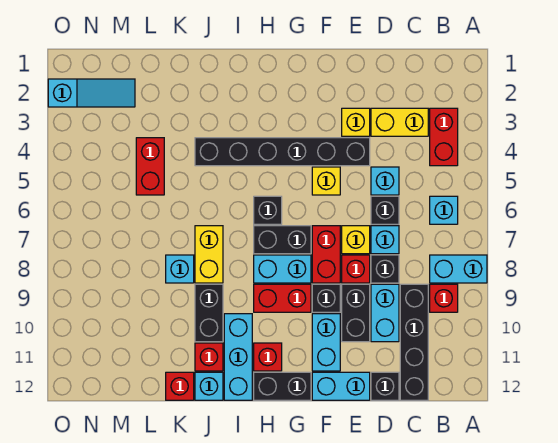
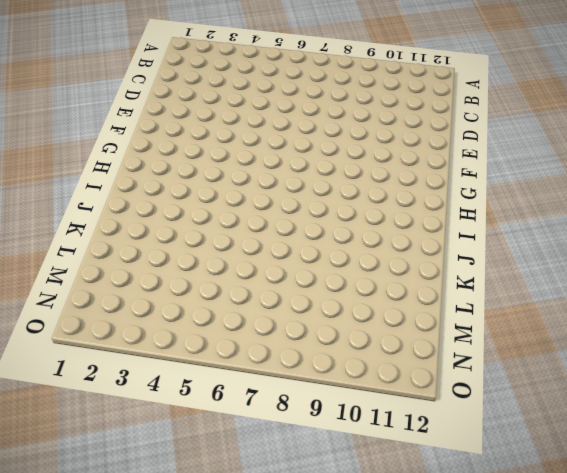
none -> cyan brick A8:B8 level 1
none -> red brick B3:B4 level 1
none -> cyan brick B6 level 1
none -> red brick B9 level 1

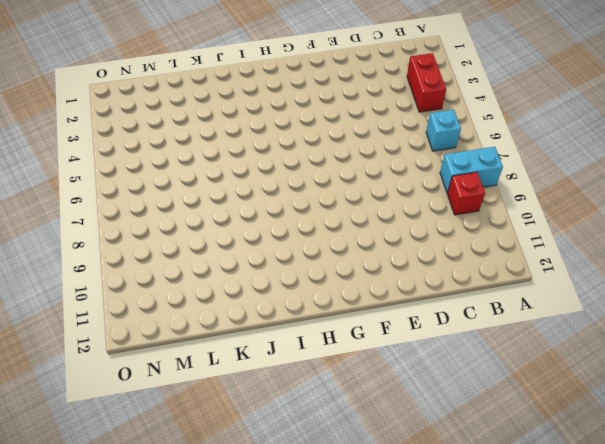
none -> yellow brick C3:D3 level 1
none -> black brick C9:C12 level 1
none -> cyan brick D5 level 1
none -> black brick D6 level 1

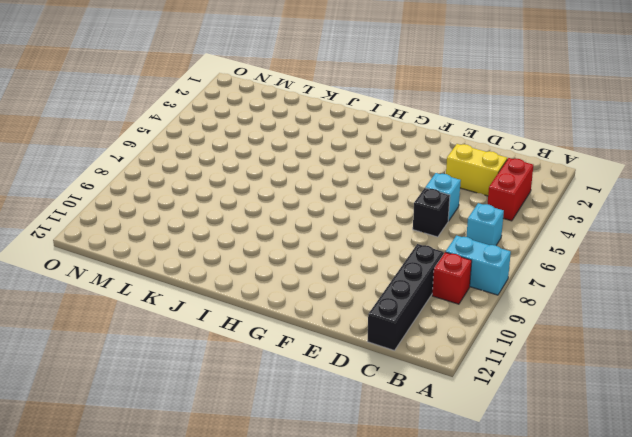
none -> cyan brick D7 level 1
none -> black brick D8 level 1
none -> cyan brick D9:D10 level 1
none -> black brick D12 level 1

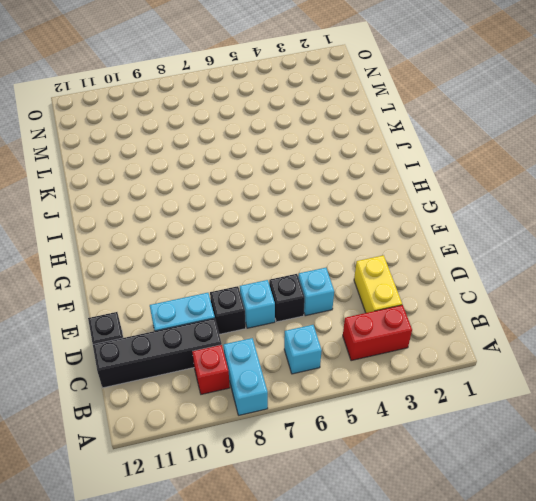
none -> yellow brick E3 level 1
none -> black brick E4:J4 level 1
none -> yellow brick E7 level 1
none -> red brick E8 level 1

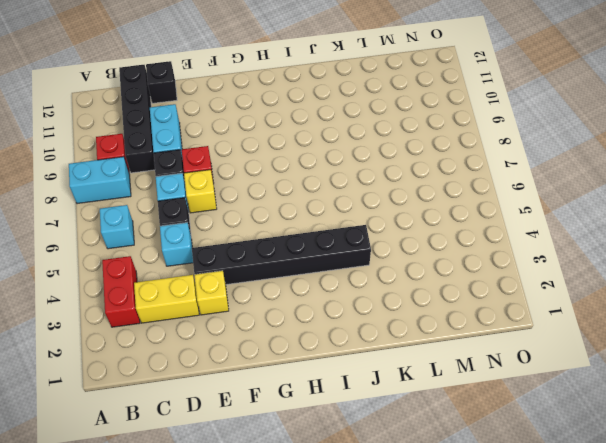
none -> black brick E9:E10 level 1
none -> cyan brick E12:F12 level 1
none -> yellow brick F5 level 1
none -> red brick F7:F8 level 1

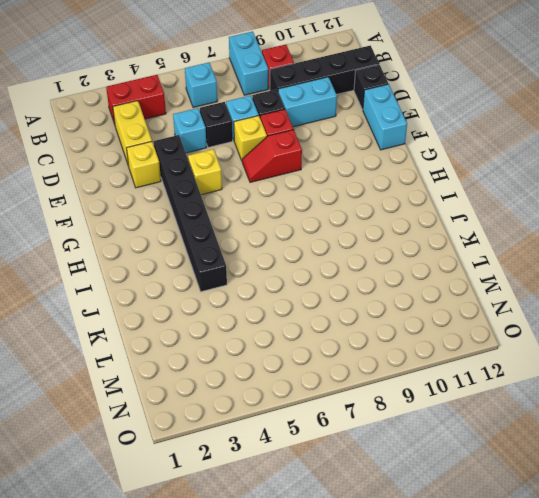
red slope F7:F8 level 1 top 8 -> red brick F7:F8 level 1
none -> black brick E9:E10 level 1
none -> black brick F9 level 1
none -> cyan brick F10:F11 level 1
none -> black brick G7:H7 level 1

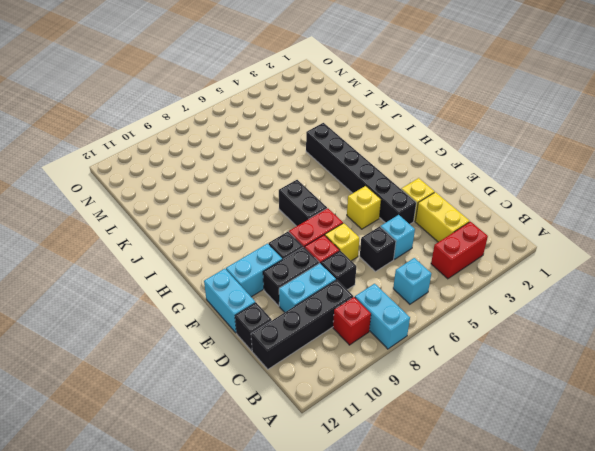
none -> cyan brick D7 level 1
none -> cyan brick G8:H8 level 1
none -> red brick G9:H9 level 1
none -> black brick G12:H12 level 1

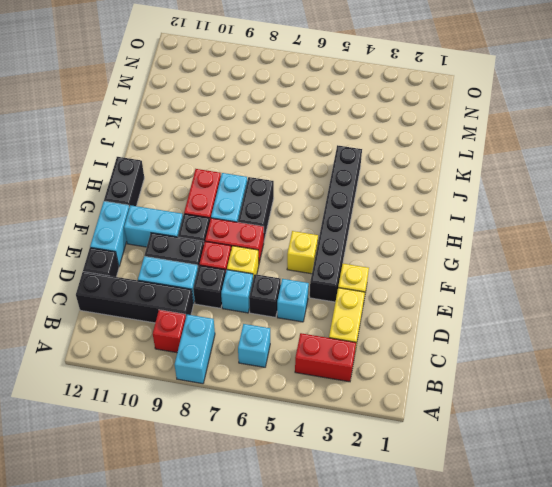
none -> black brick H6 level 1
none -> red brick H11 level 1
none -> cyan brick I10:I12 level 1
none -> yellow brick J7:J8 level 1

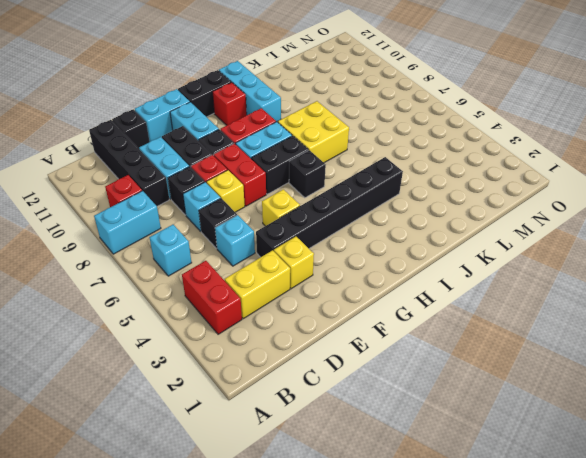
yellow brick I7:J8 level 1 -> yellow brick J7:J8 level 1
none -> black brick J9:J10 level 1
none -> red brick J11 level 1
none -> cyan brick J12 level 1
none -> cyan brick K8 level 1

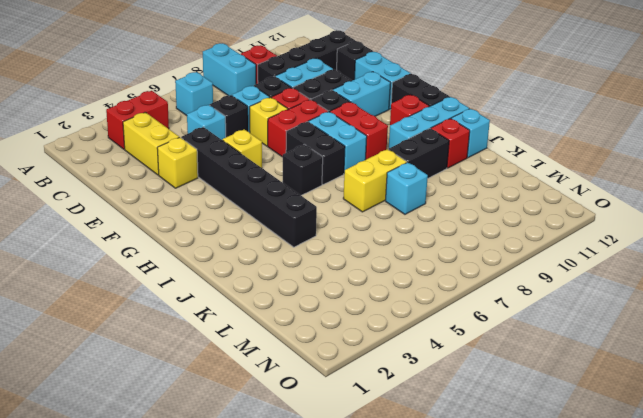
none -> red brick K12 level 1
none -> red brick L4:L5 level 1
none -> cyan slope M2:O2 level 1 top O

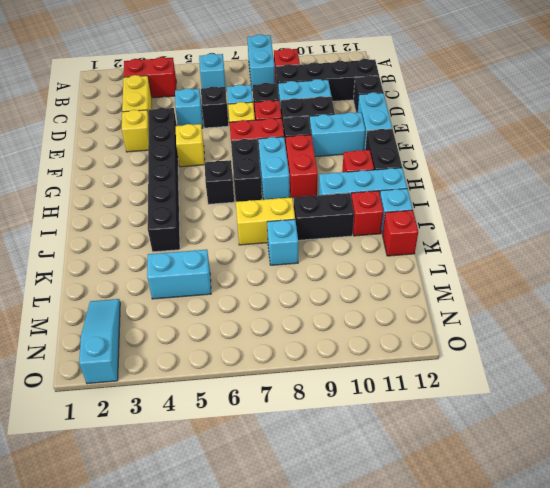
cyan brick L4:L5 level 1 -> red brick L4:L5 level 1

